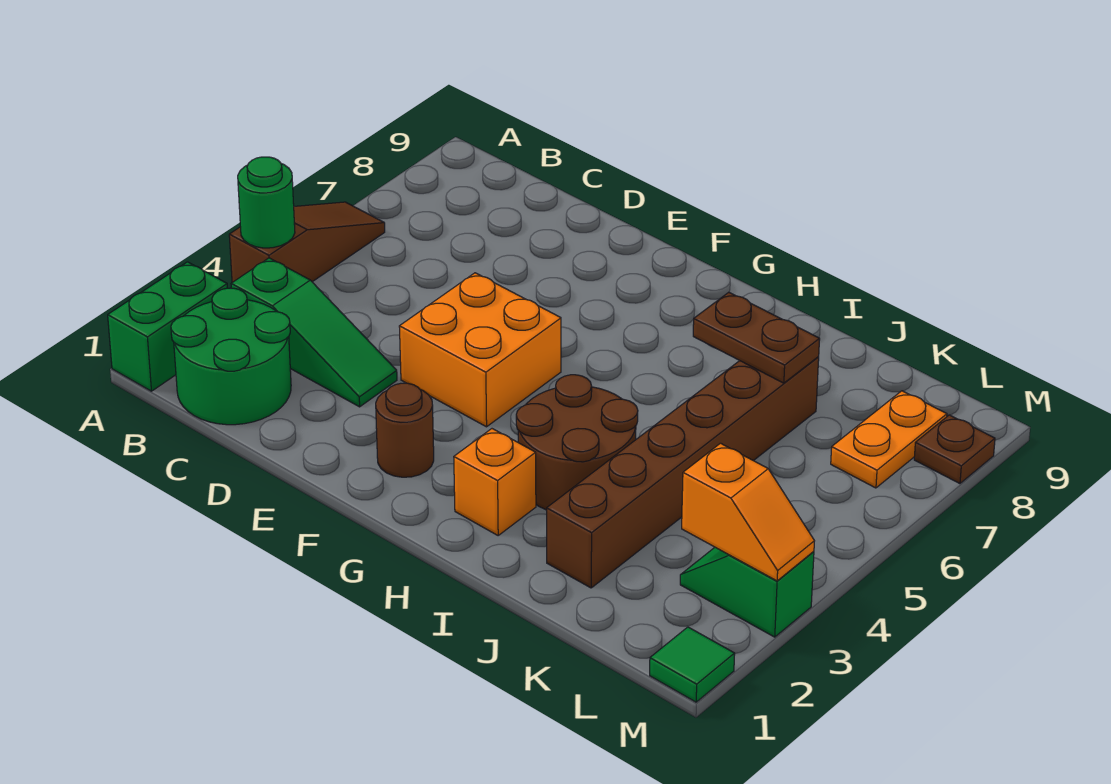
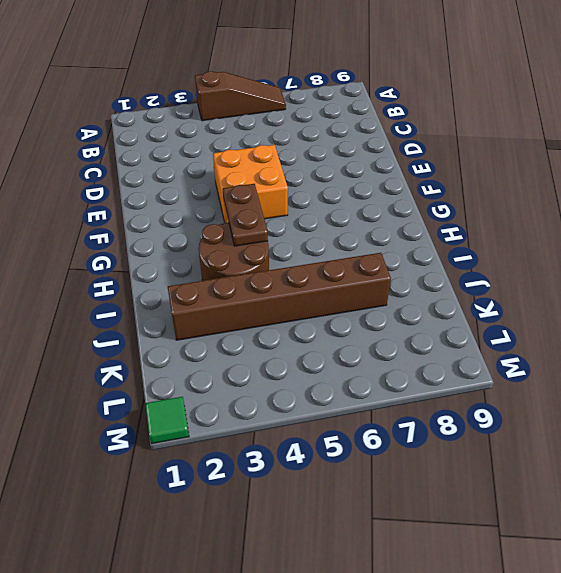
brown plate G4:H4 level 2 -> brown plate I7:J7 level 2
none -> green brick A1:A2 level 1
none -> green round brick B1:C2 level 1
none -> green slope B3:D3 level 1 top B

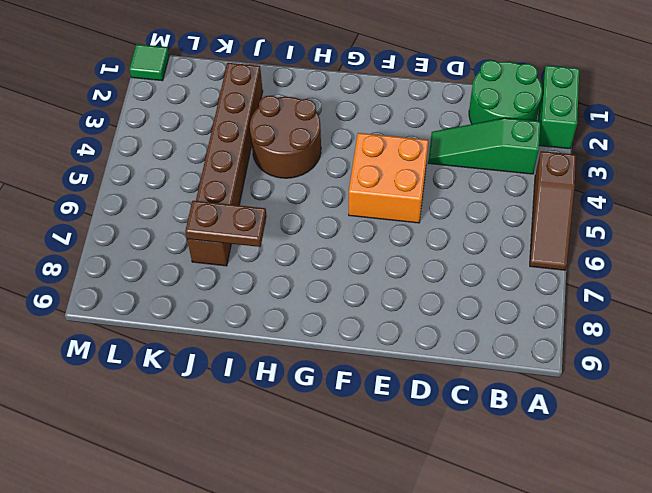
none -> brown round brick F2 level 1
none -> orange brick H2 level 1
none -> green slope L3:M3 level 1 top M

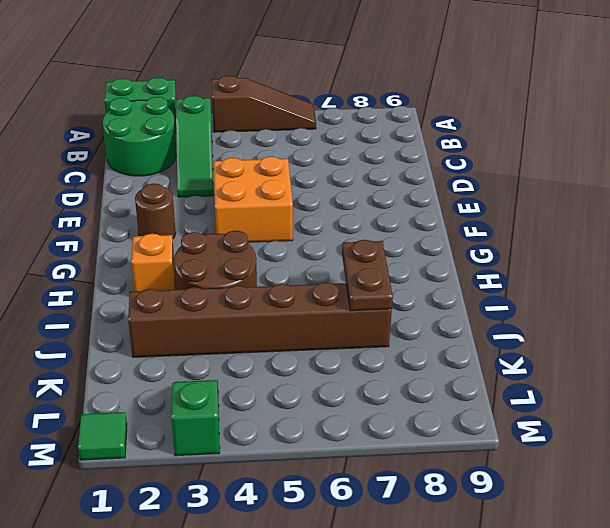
none -> orange plate L7:L8 level 1
none -> brown plate M8 level 1
none -> green round brick A4 level 2

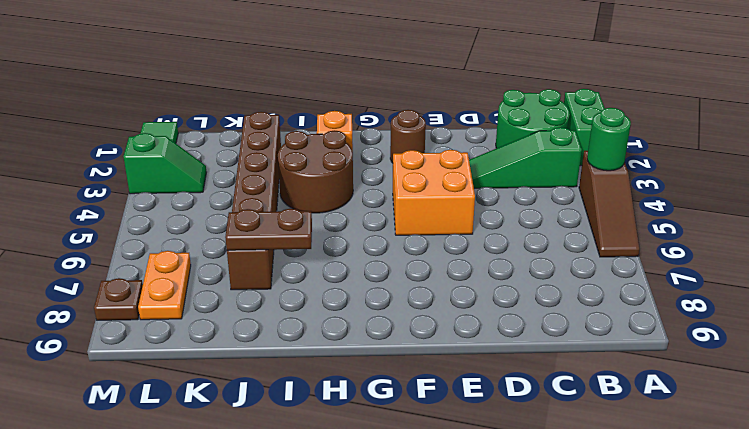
none -> orange slope L3:M3 level 2 top L

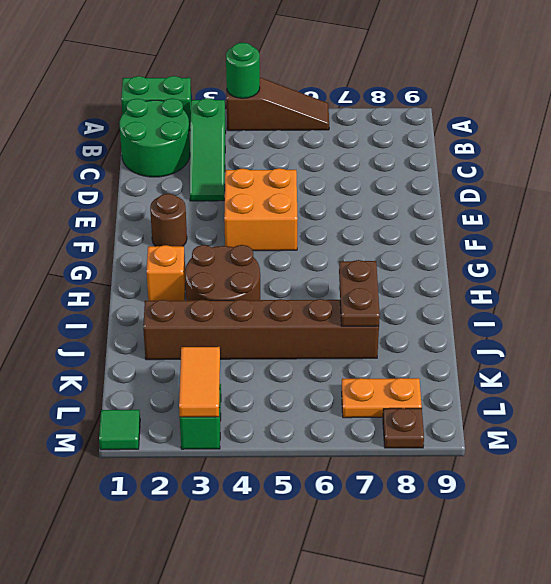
orange tile L3:M3 level 2 -> orange slope L3:M3 level 2 top L

